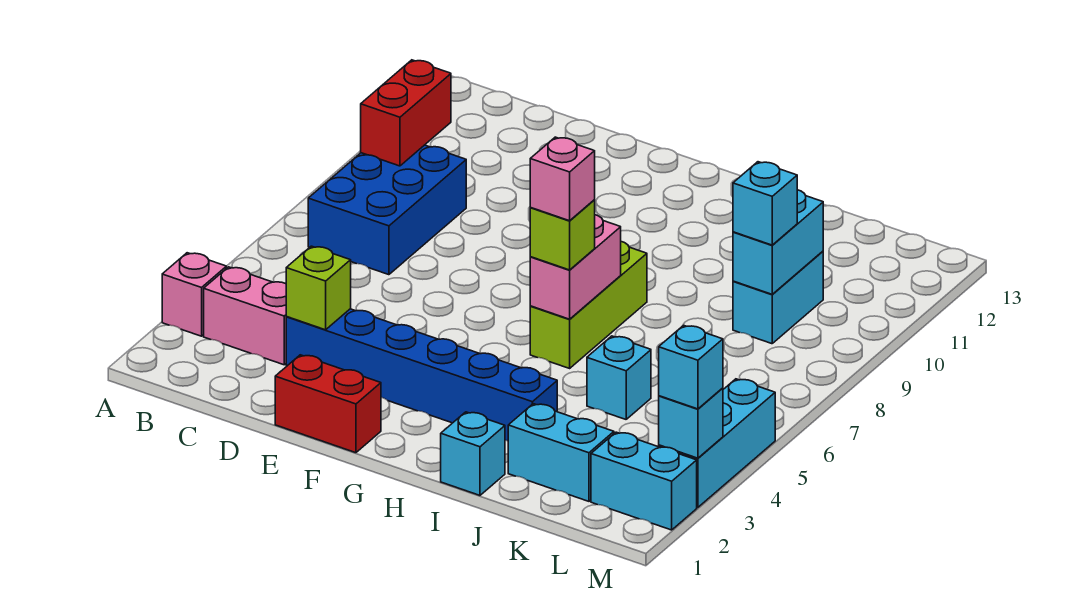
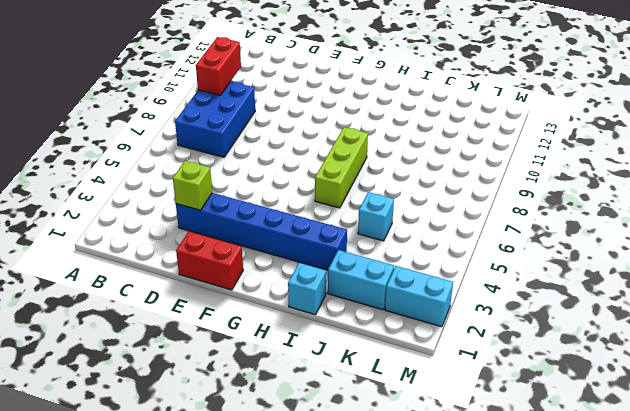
none -> pink brick A3 level 1
none -> pink brick B3:C3 level 1
none -> cyan brick K9:K10 level 1

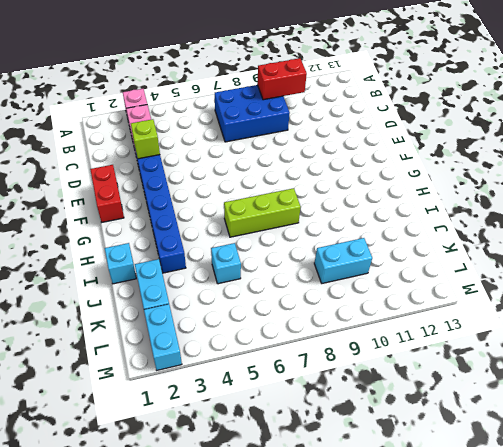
none -> cyan brick M3:M5 level 1
none -> pink brick H6:H7 level 2
none -> cyan brick K9:K10 level 2

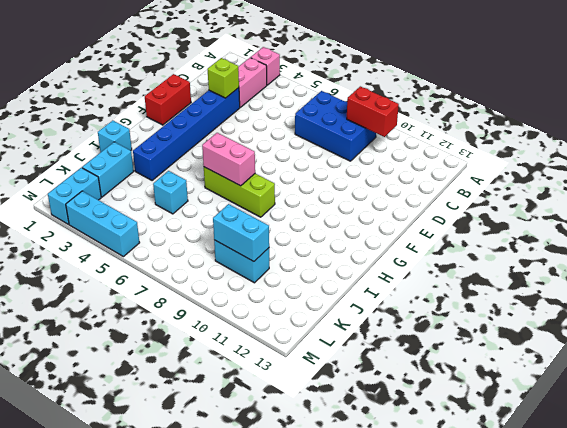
none -> cyan brick M3 level 2
none -> lime brick H6 level 3
none -> cyan brick K9 level 3

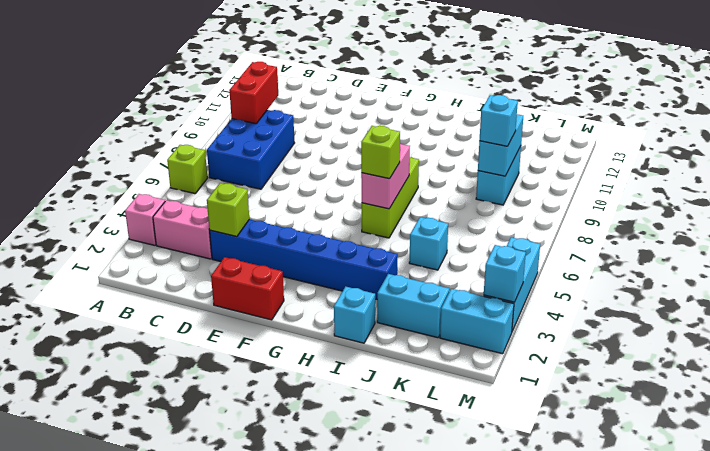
lime brick A6 level 1 -> none
none -> cyan brick M3 level 3
none -> pink brick H6 level 4

